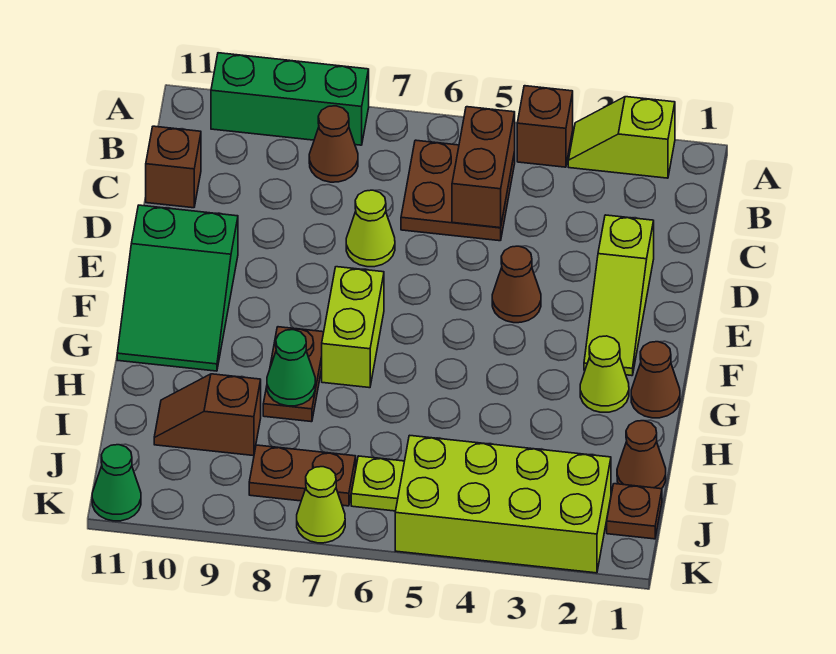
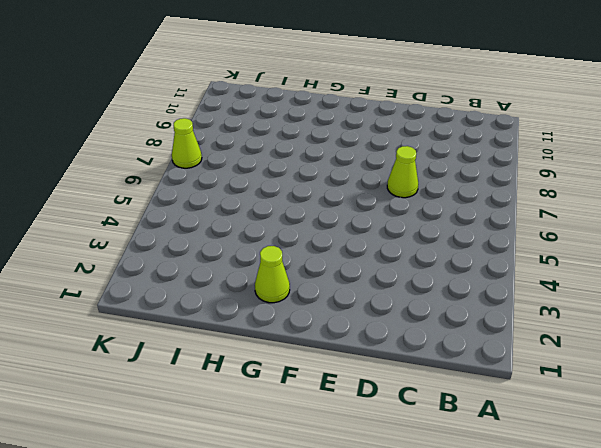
none -> lime slope A2:A3 level 1 top 2
none -> brown brick A4 level 1
none -> green brick A8:A10 level 1

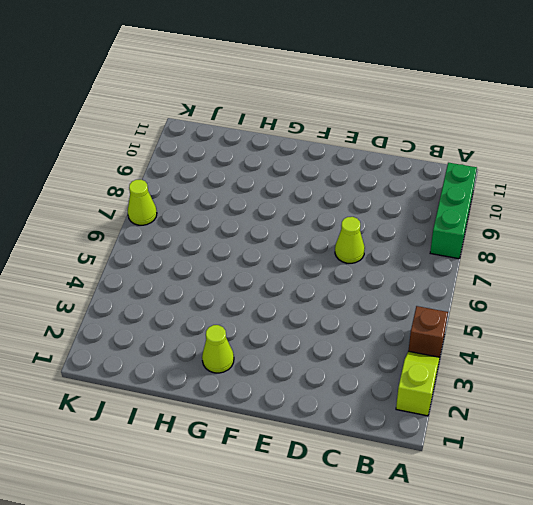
none -> brown plate B5:C6 level 1
none -> brown cone B8 level 1
none -> brown brick C11 level 1

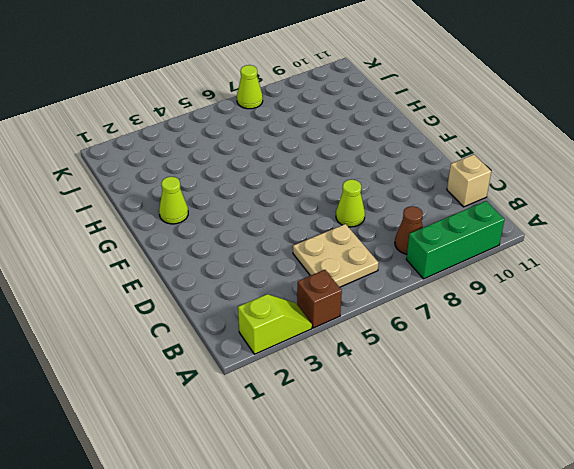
tan plate B5:C6 level 1 -> brown plate B5:C6 level 1
tan brick C11 level 1 -> brown brick C11 level 1
none -> lime slope D2:F2 level 1 top D
none -> brown cone E4 level 1
none -> green slope E10:G11 level 1 top E

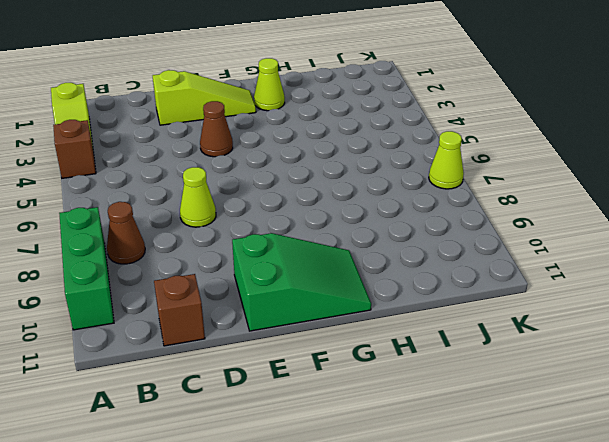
none -> brown plate B5:C6 level 1
none -> lime brick F7:G7 level 1
none -> brown cone G1 level 1

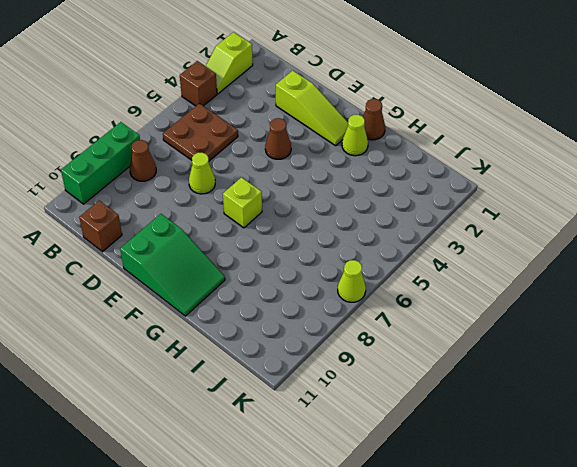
lime brick F7 level 1 -> lime brick F7:G7 level 1
none -> brown plate G8:H8 level 1
none -> brown cone I1 level 1
none -> brown slope I9:I10 level 1 top 9

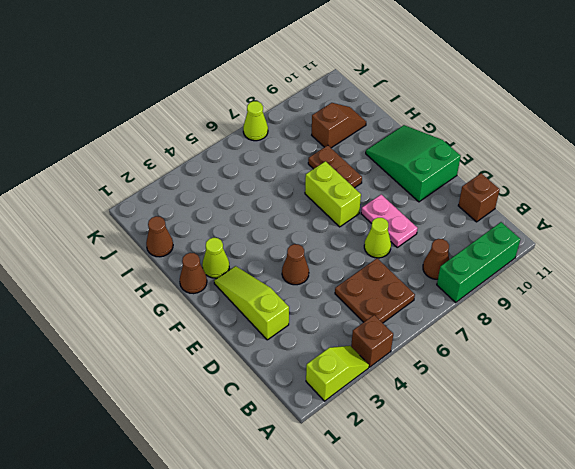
pink plate D8:E8 level 1 -> none
none -> brown plate J1 level 1
none -> lime brick J2:K5 level 1
none -> lime plate J6 level 1

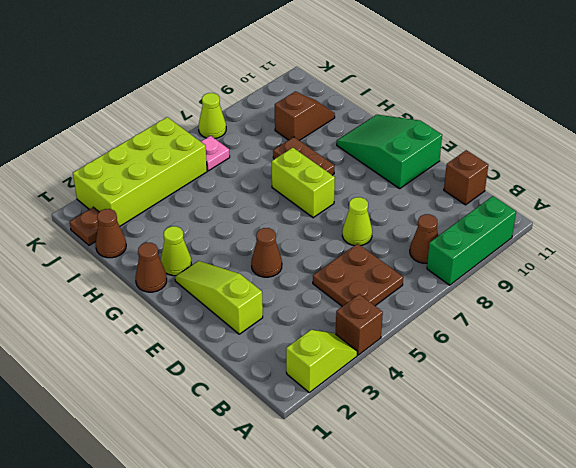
pink plate J6 level 1 -> lime plate J6 level 1
none -> brown plate J7:J8 level 1
none -> green cone K11 level 1
none -> brown brick B5:C5 level 2

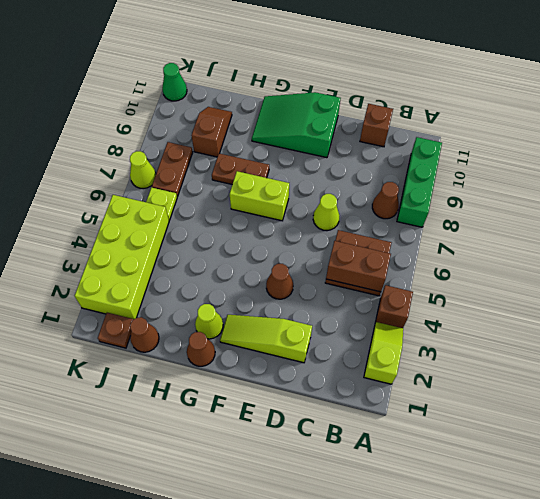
none -> green cone H8 level 2

